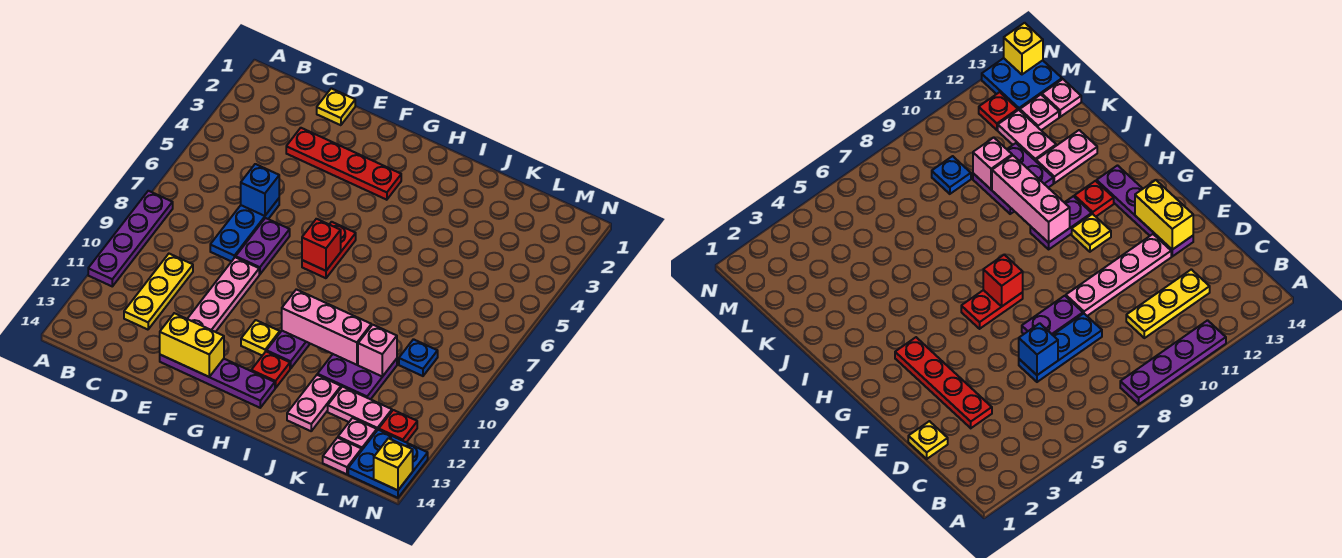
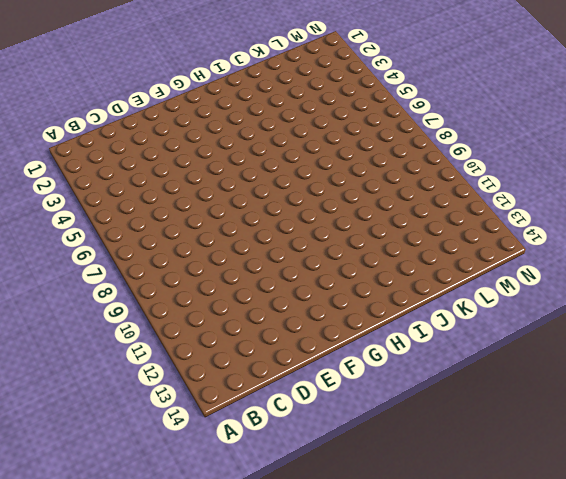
none -> purple plate A8:A11 level 1
none -> yellow plate C10:C12 level 1
none -> yellow plate D1 level 1

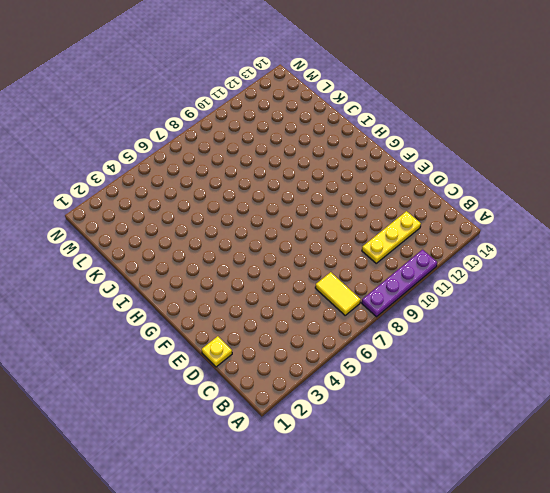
yellow tile B7:C7 level 1 -> none
none -> red plate D3:G3 level 1
none -> blue plate D6:D8 level 1
none -> purple plate E7:E8 level 1

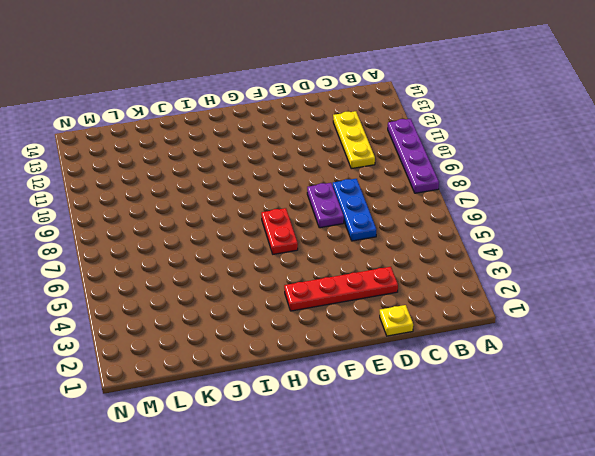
none -> pink plate E9:E12 level 1
none -> purple plate E13:H13 level 1
none -> yellow plate G11 level 1

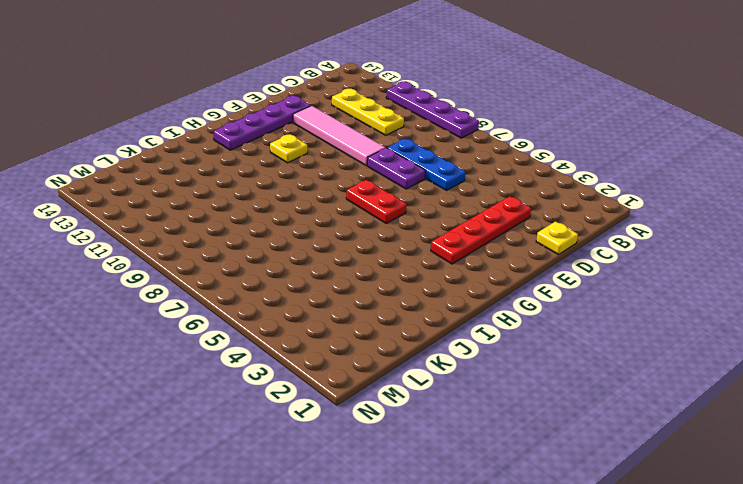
pink tile E9:E12 level 1 -> pink plate E9:E12 level 1
none -> purple plate H10:H11 level 1
none -> red plate H12 level 1
none -> purple plate J10:K11 level 1

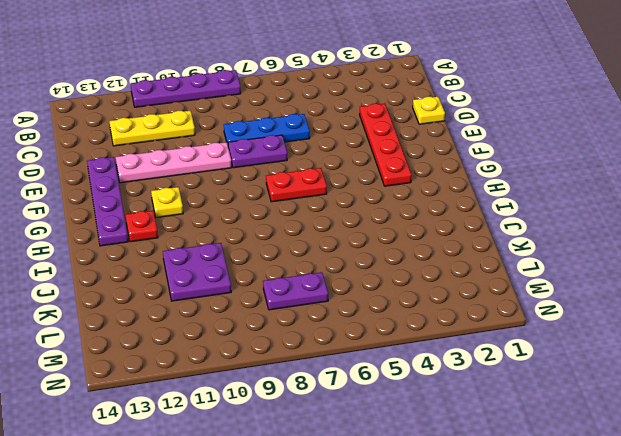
purple plate L7:L8 level 1 -> purple plate H10:H11 level 1
none -> pink plate J12:J13 level 1
none -> pink plate K12:L12 level 1
none -> blue plate L9 level 1

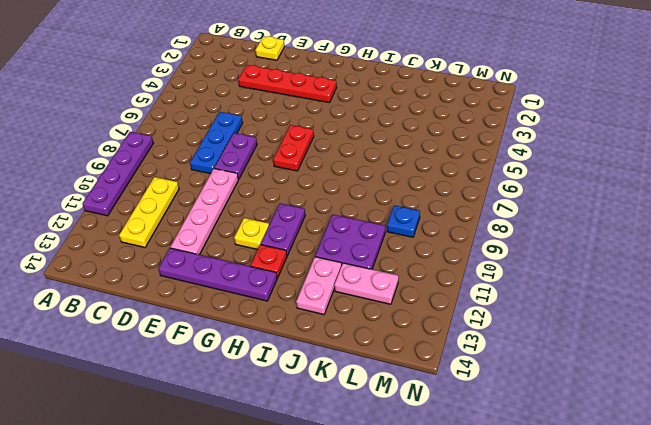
none -> pink plate L13 level 1
none -> pink plate L14 level 1
none -> red plate M12 level 1

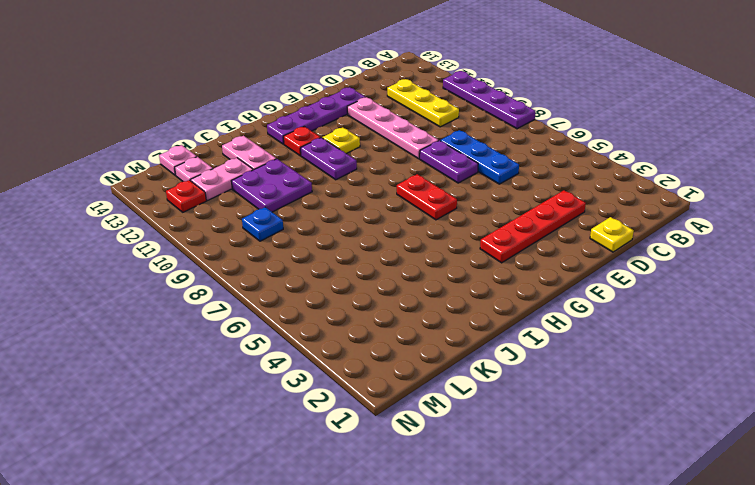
none -> blue plate M13:N14 level 1
none -> blue brick D6 level 2
none -> yellow brick E13:F13 level 2

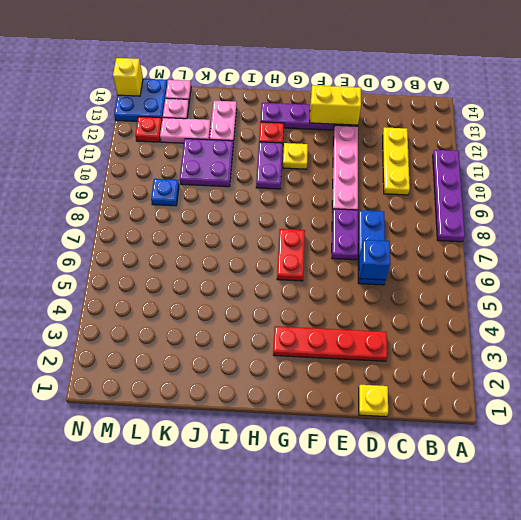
none -> red brick G7 level 2
none -> pink brick H10:J10 level 2
none -> pink brick K10 level 2

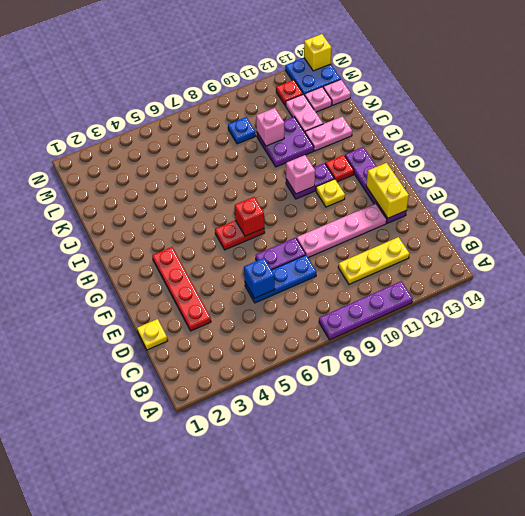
pink brick H10 level 2 -> pink brick H10:J10 level 2

